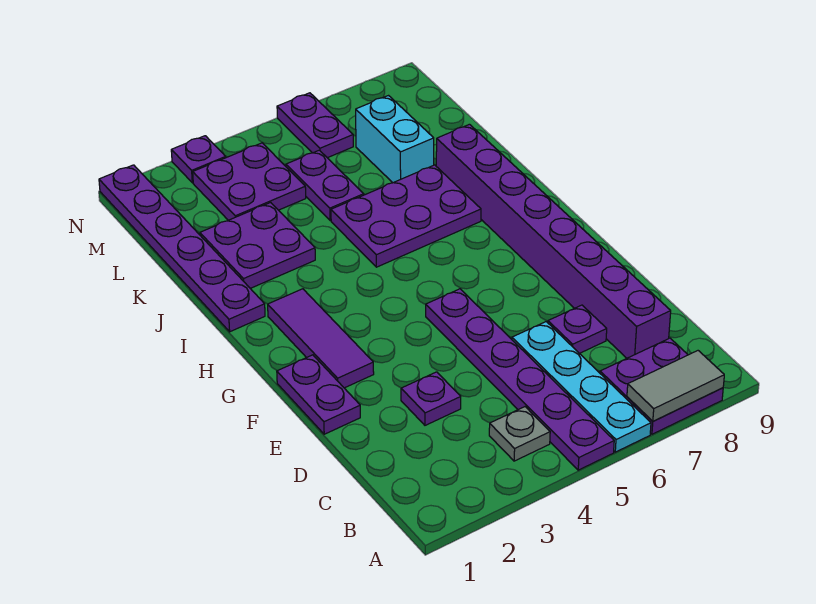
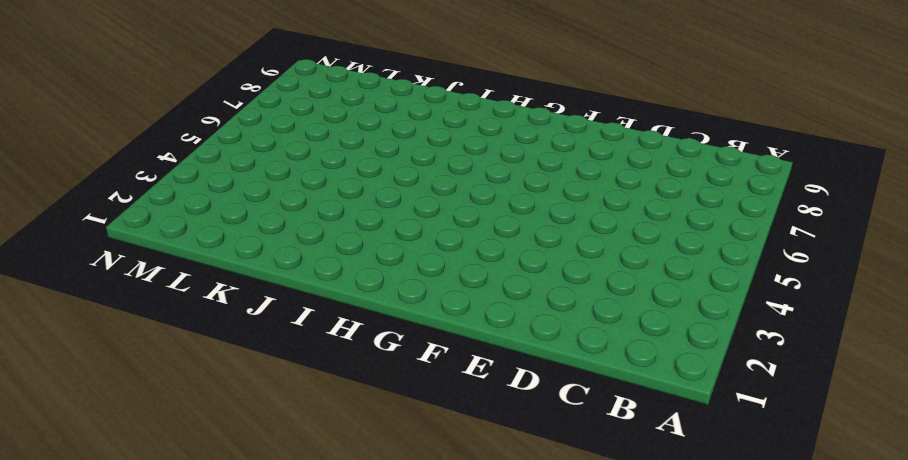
none -> purple plate A5:F5 level 1
none -> cyan plate A6:D6 level 1
none -> purple plate A7:B8 level 1

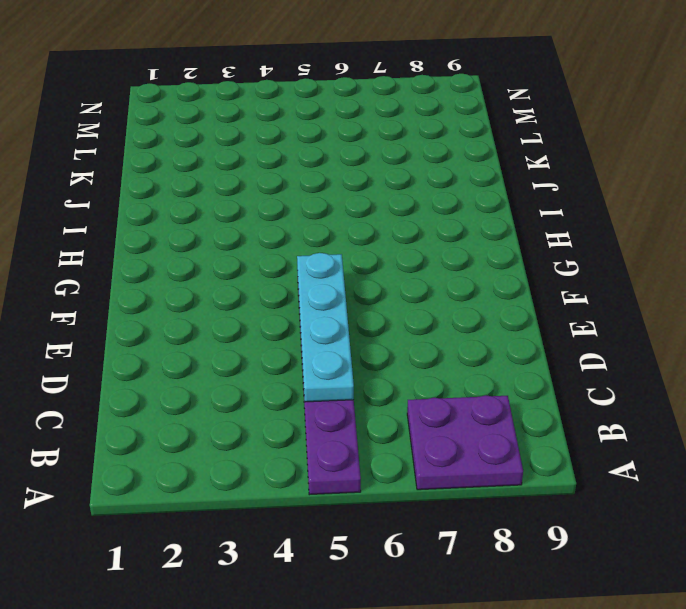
cyan plate C5:F5 level 2 -> cyan plate A6:D6 level 1
none -> grey plate B4 level 1
none -> purple brick C8:J8 level 1
none -> purple plate D3 level 1

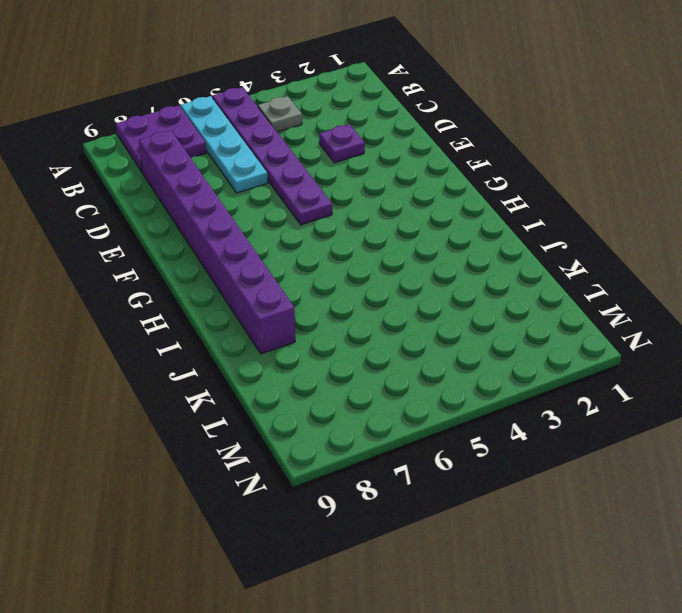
none -> purple plate D7 level 1
none -> purple plate E1:F1 level 1
none -> purple tile F2:H2 level 1

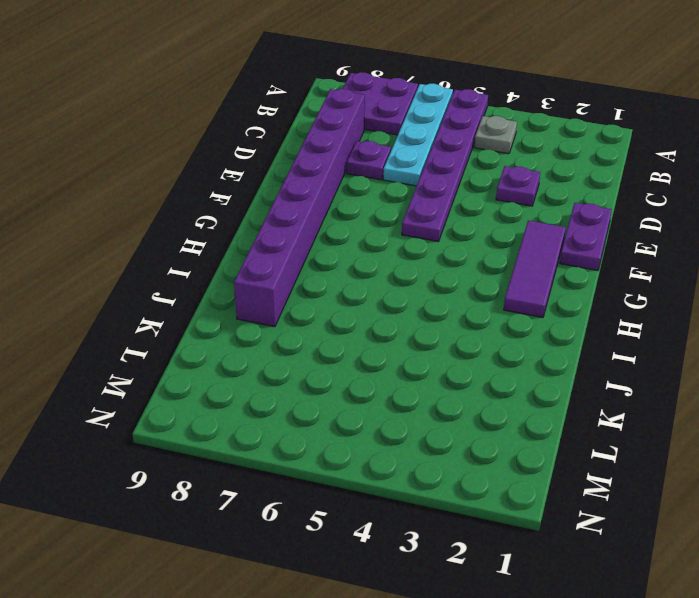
none -> purple plate I1:N1 level 1
none -> purple plate I5:J7 level 1
none -> purple plate J2:K3 level 1

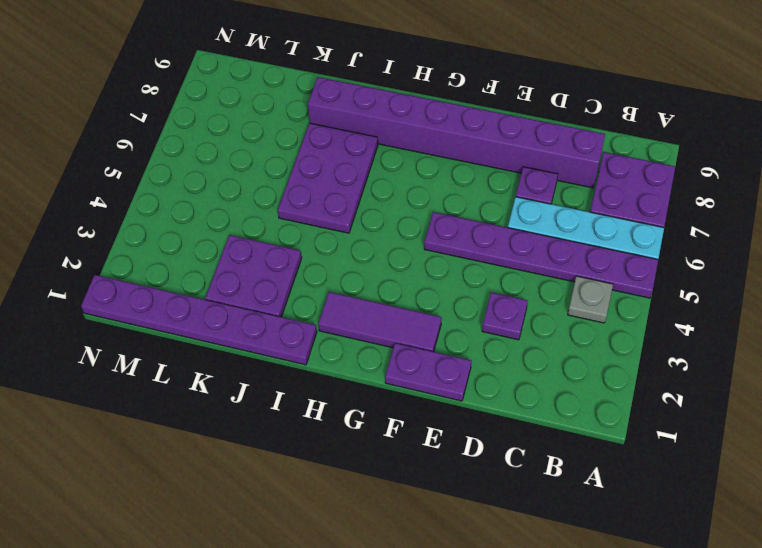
none -> purple plate K5:L5 level 1
none -> cyan brick K7:L7 level 1
none -> purple plate L3:M4 level 1

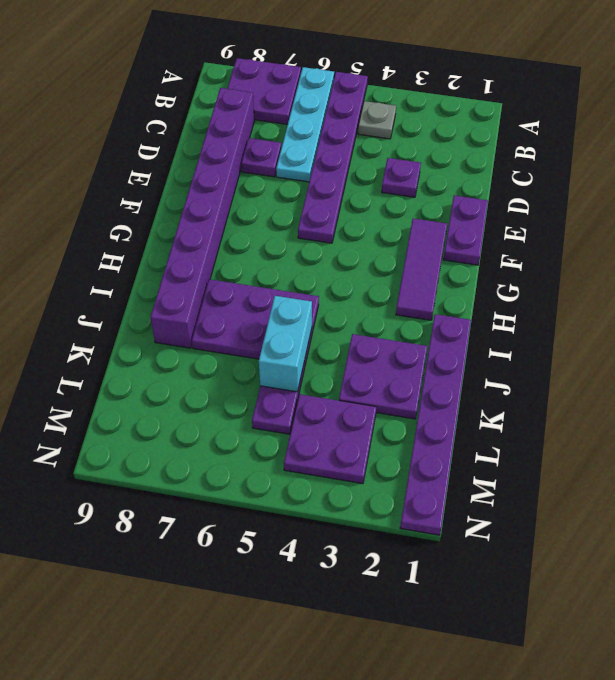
cyan brick J5:K5 level 2 -> cyan brick K7:L7 level 1
none -> purple plate M6:N6 level 1
none -> purple plate N3 level 1
none -> grey tile A7:A8 level 2

